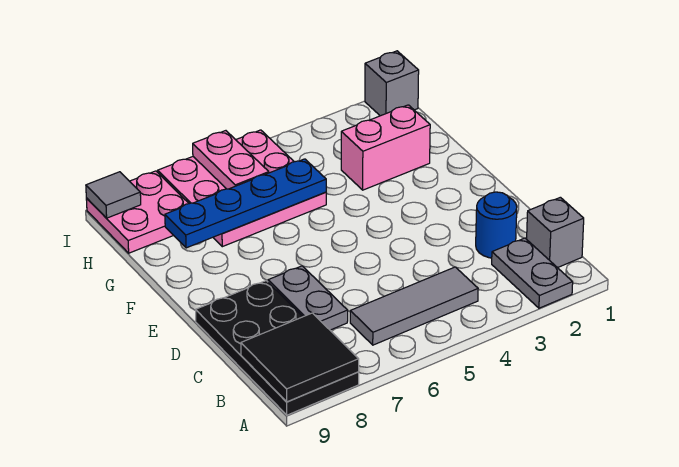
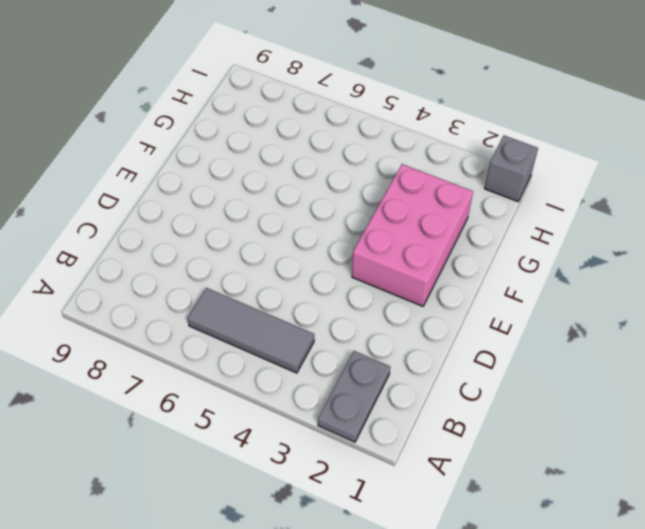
pink brick E2:G3 level 1 -> pink brick G2:G3 level 1
none -> black plate A8:D9 level 1
none -> grey brick B1 level 1
none -> blue round brick C2 level 1

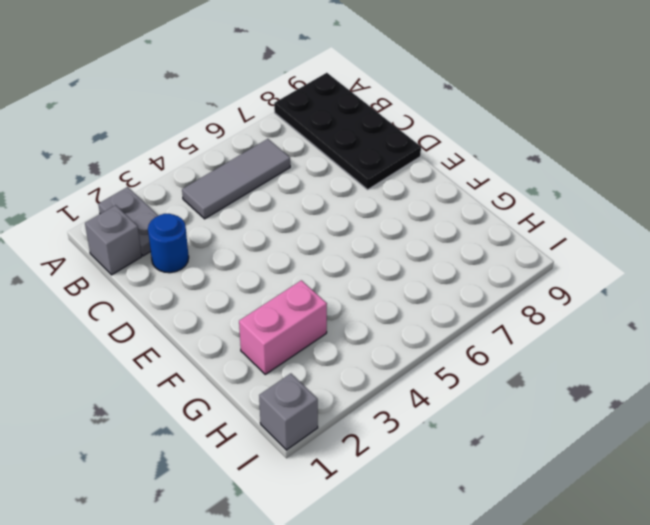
none -> grey plate C7:D7 level 1
none -> pink plate G5:I7 level 1
none -> pink plate H8:I9 level 1

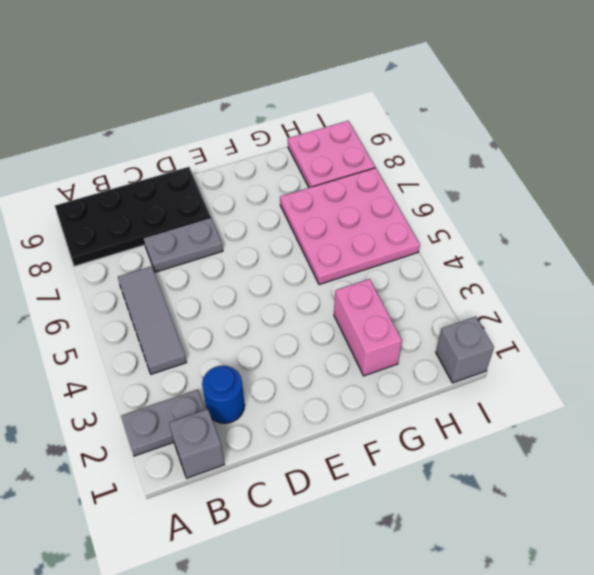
none -> black tile A8:B9 level 2
none -> blue plate G5:G8 level 2
none -> pink plate H6:I6 level 2

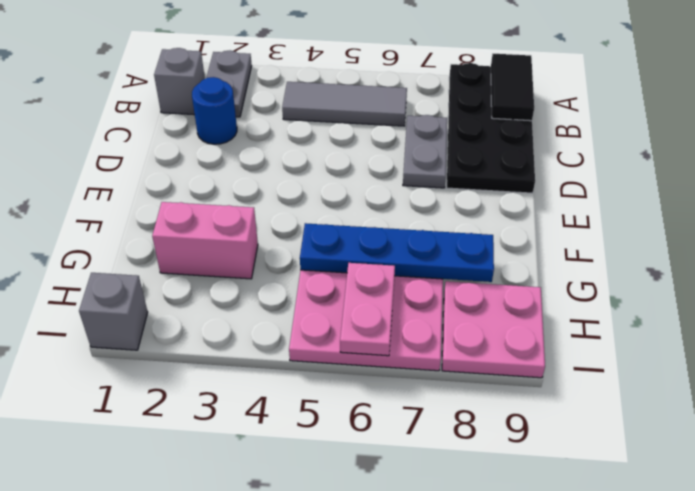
black tile A9:B9 level 2 -> black tile A8:B9 level 2
none -> grey tile I9 level 2

